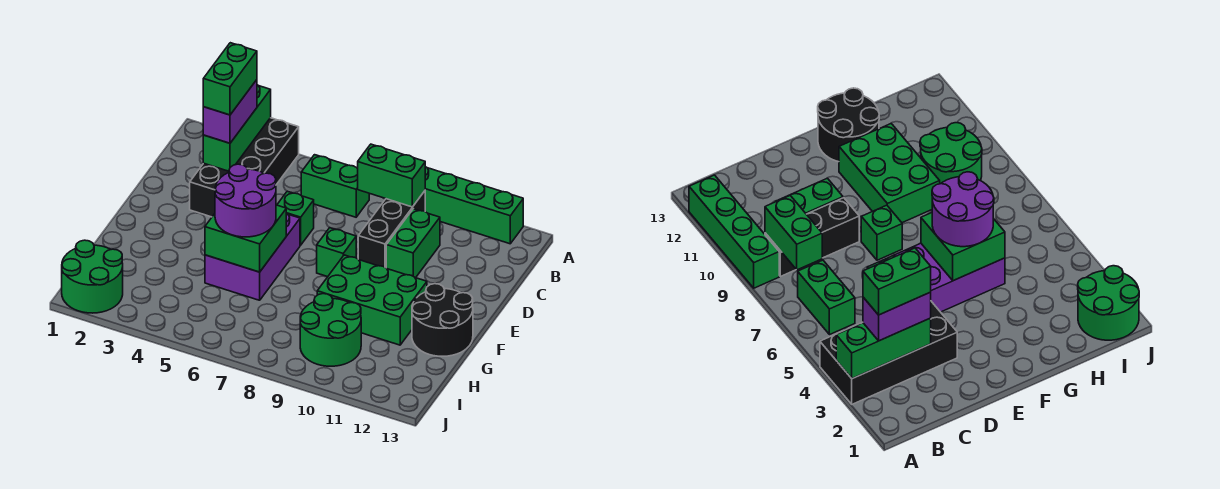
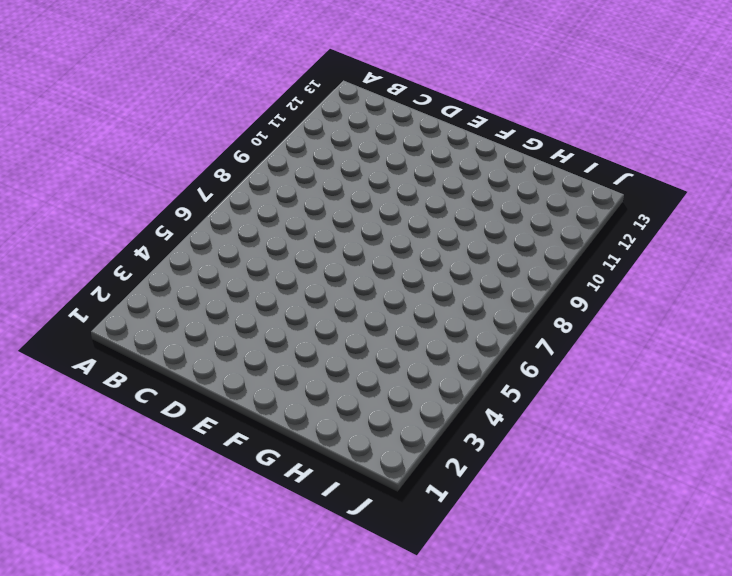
none -> black brick A3:D4 level 1
none -> green brick A9:A12 level 1
none -> green brick B6:B7 level 1

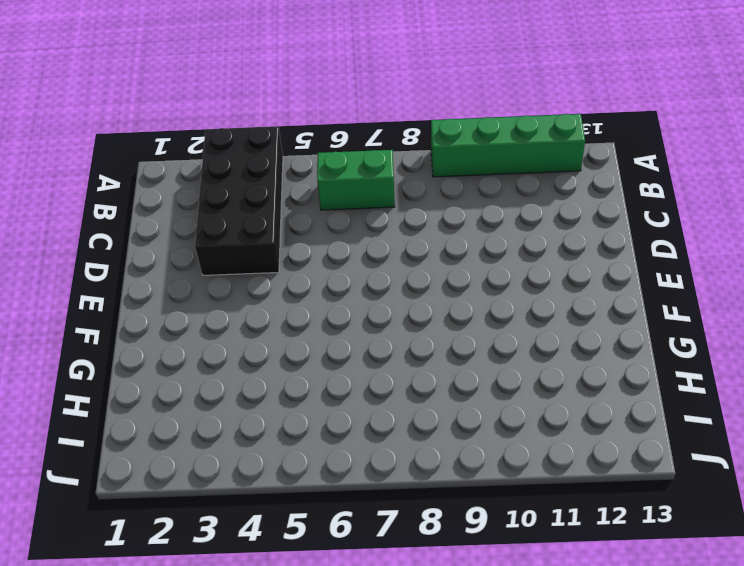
none -> black brick B9:D9 level 1
none -> green brick C10:D10 level 1
none -> green brick D6 level 1

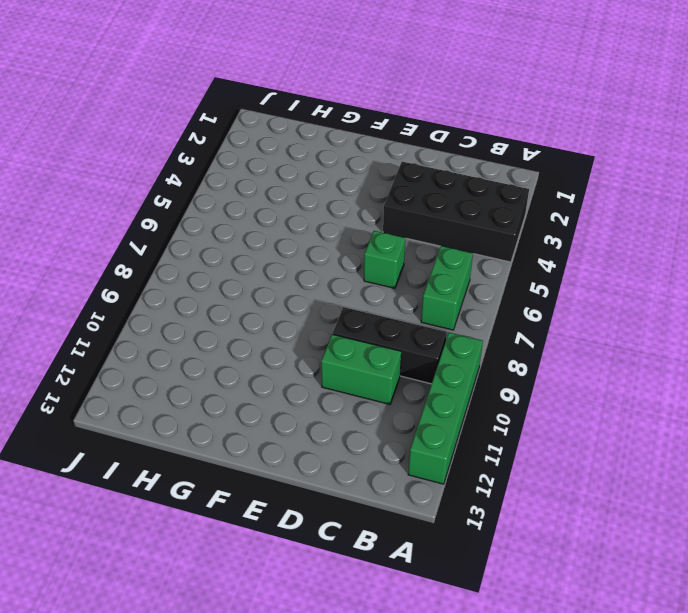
none -> purple brick E5:G6 level 1
none -> green brick E8 level 1
none -> green brick F9:G11 level 1

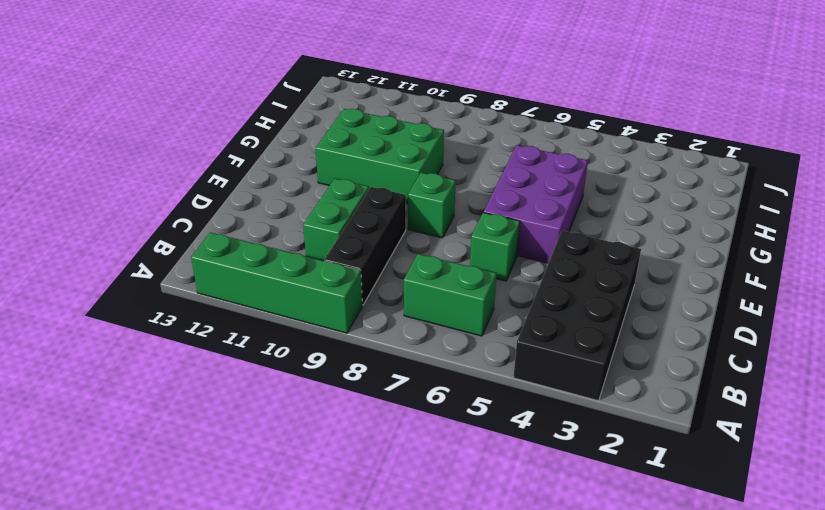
none -> black round brick F12:G13 level 1
none -> green round brick H9:I10 level 1
none -> green round brick I1:J2 level 1

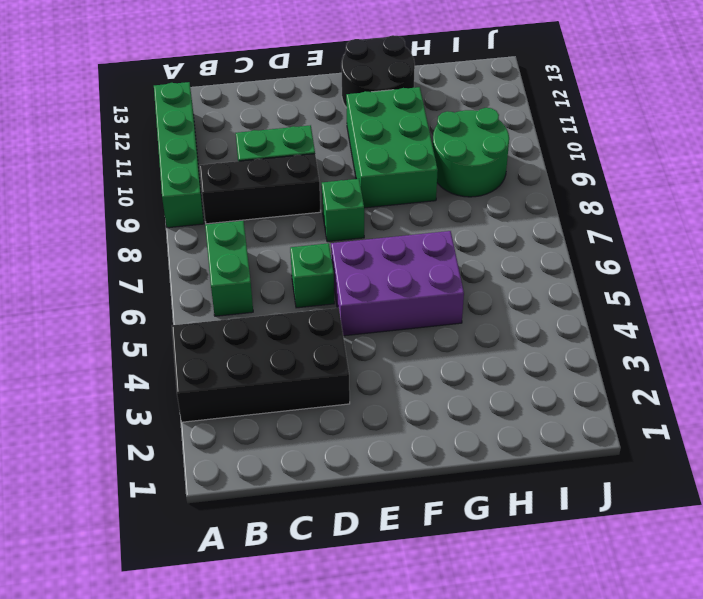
none -> green round brick I1:J2 level 1
none -> green brick A3:C3 level 2
none -> green brick B8:B9 level 2

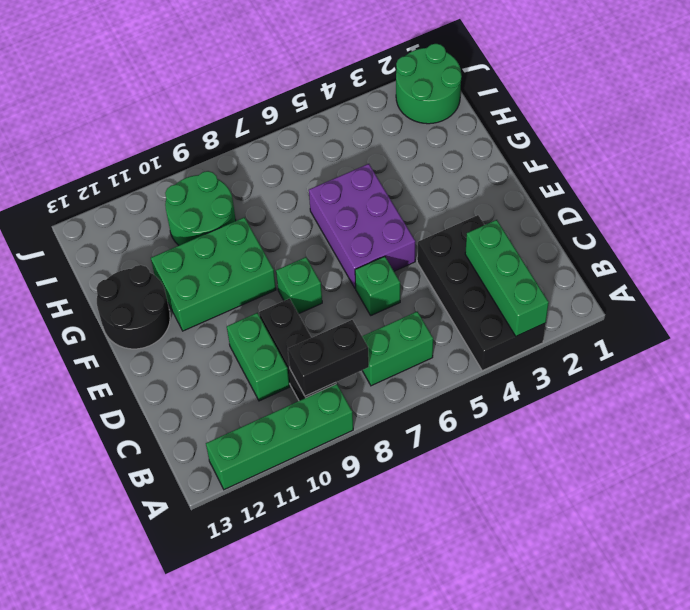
black brick B8:B9 level 2 -> green brick B8:B9 level 2
none -> green brick F5:G6 level 2
none -> purple brick B3:C3 level 3
none -> purple round brick F5:G6 level 3

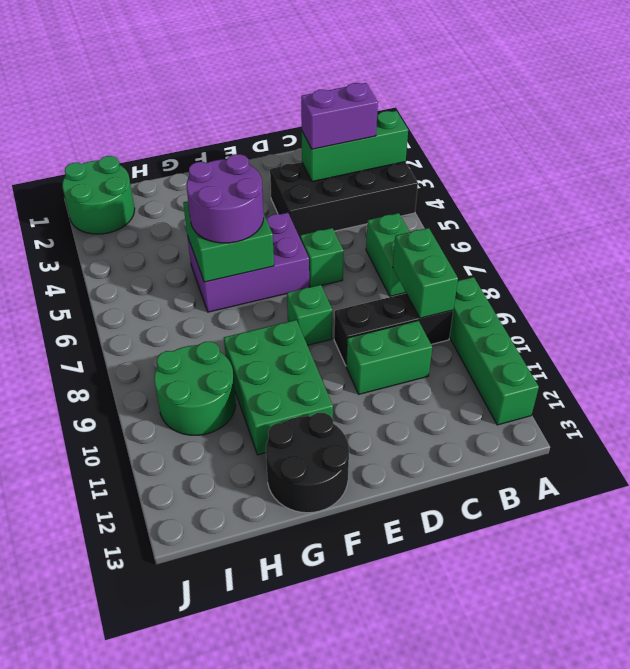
none -> green brick B3:C3 level 4

